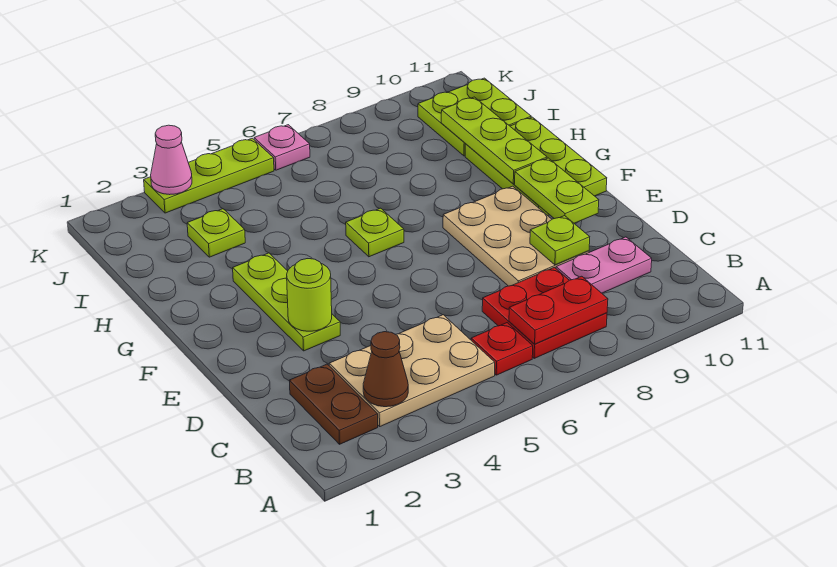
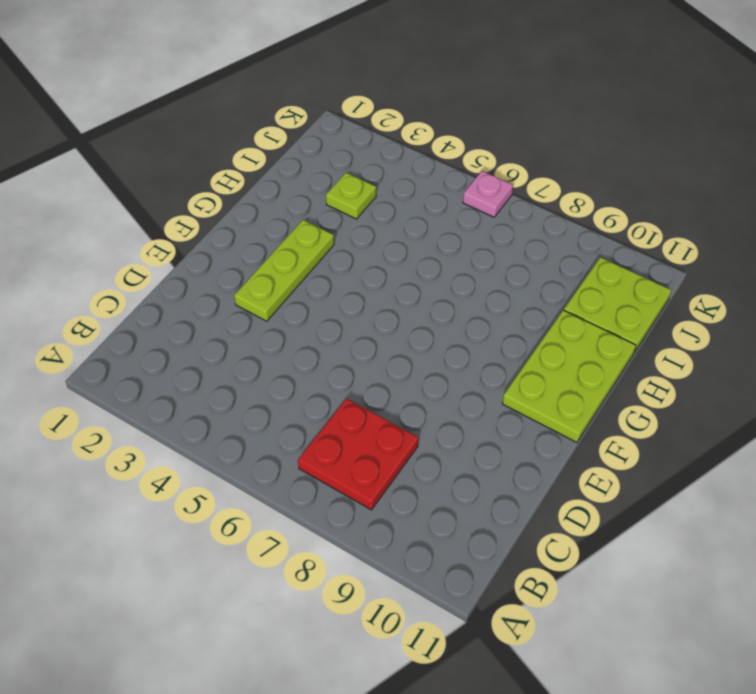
none -> brown plate B2:C2 level 1
none -> tan plate B3:C5 level 1
none -> red plate B6 level 1

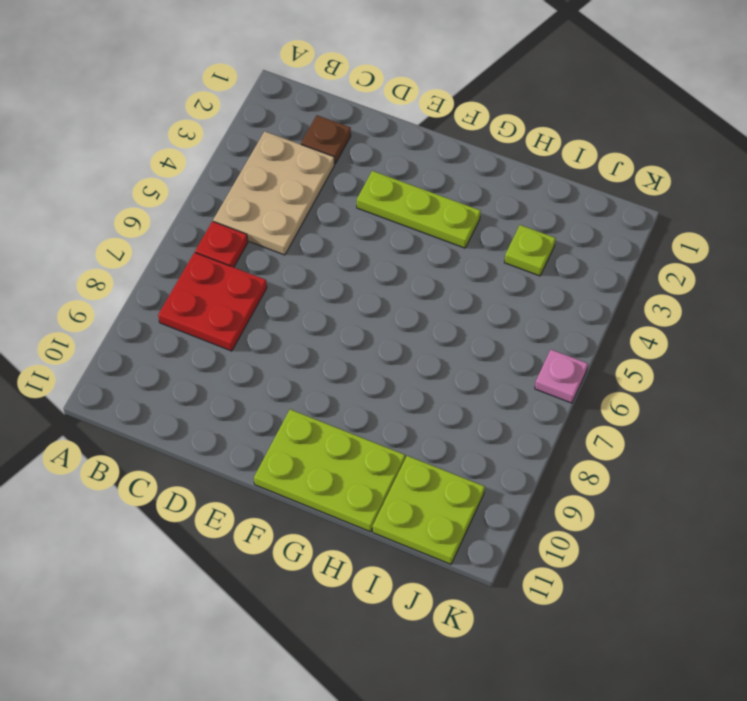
brown plate C2 level 1 -> brown plate B2:C2 level 1
none -> pink plate C9:C10 level 1
none -> tan plate D8:F9 level 1
none -> lime plate G6 level 1

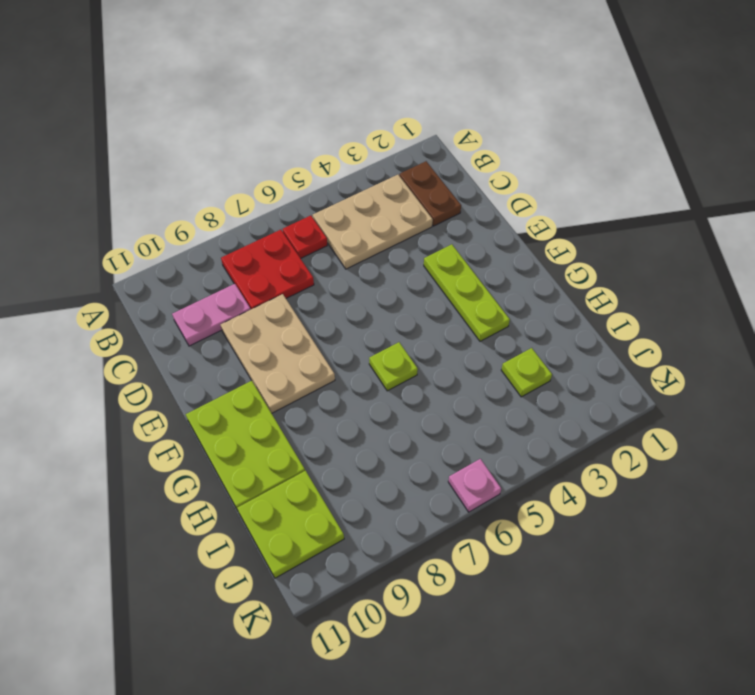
none -> lime plate K3:K5 level 1
none -> brown cone B3 level 2
none -> red plate B7:B8 level 2

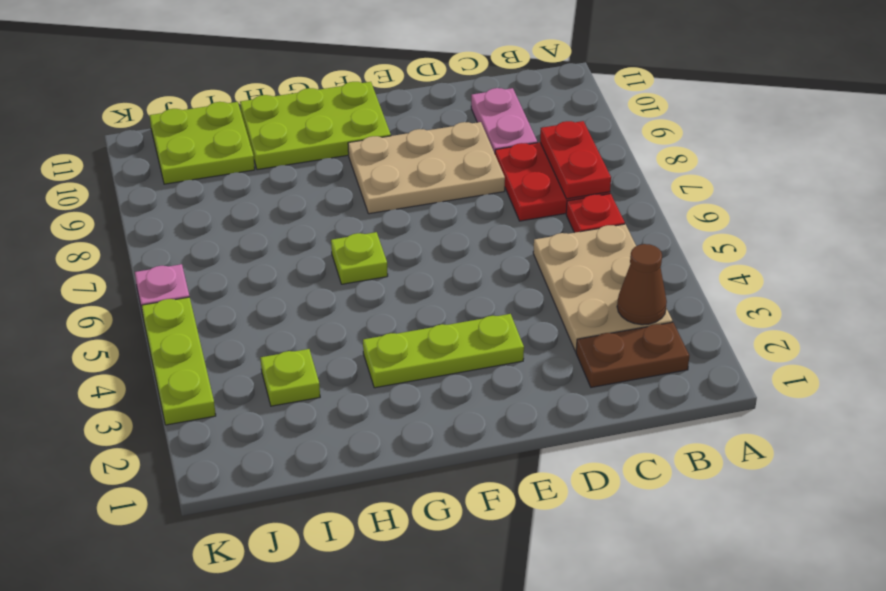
none -> lime plate D9 level 2
none -> lime round brick E3 level 2
none -> lime plate E10:F10 level 2

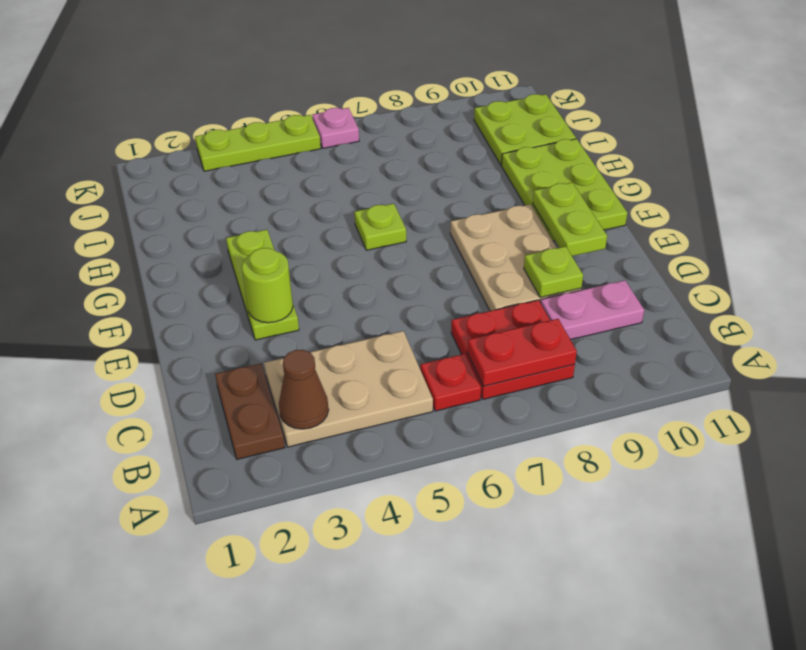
none -> lime plate I3 level 1
none -> lime plate G10:I10 level 2
none -> pink cone K3 level 2

